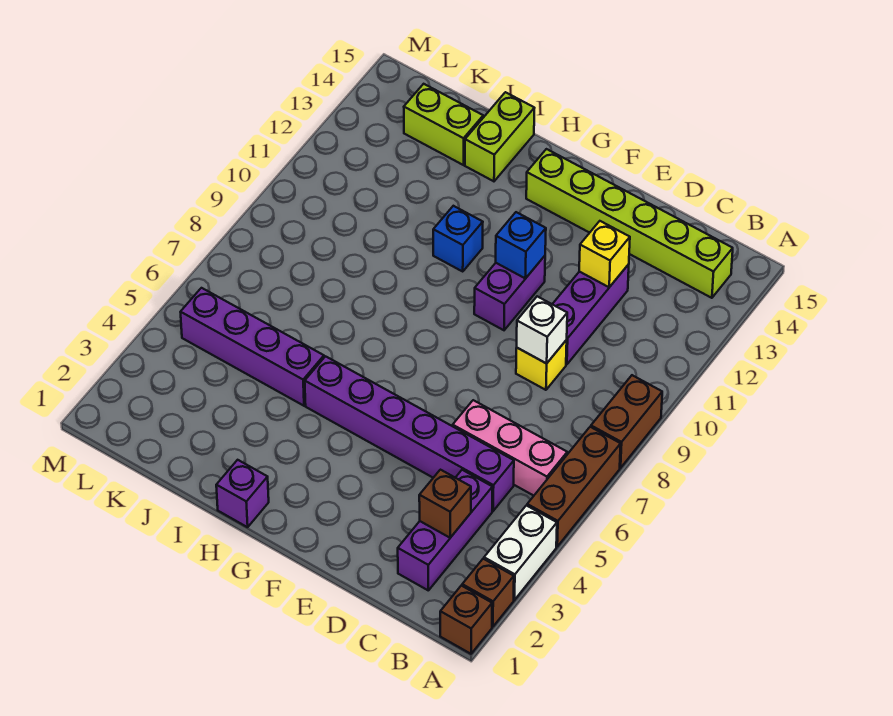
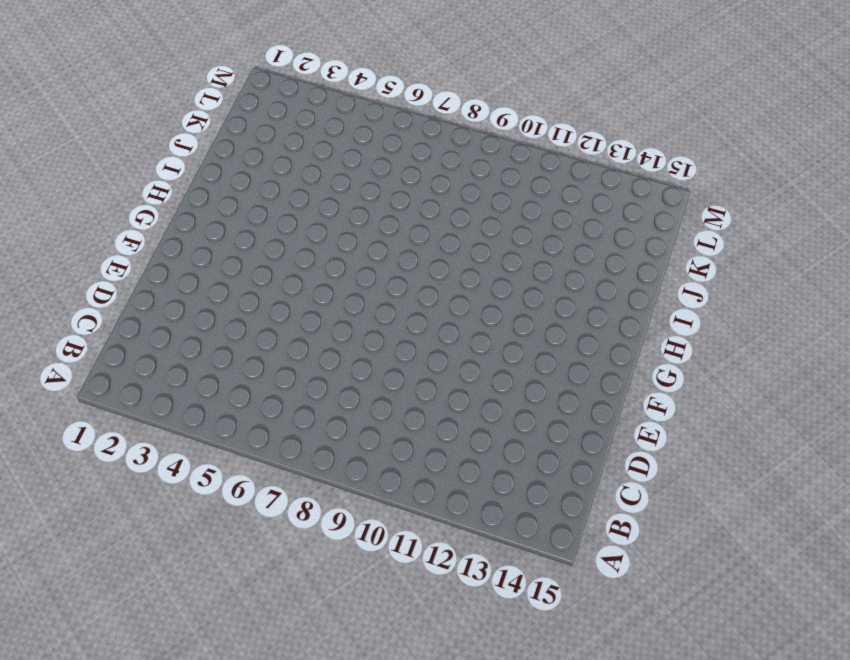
none -> brown brick A1 level 1
none -> brown brick A2 level 1
none -> white brick A3:A4 level 1

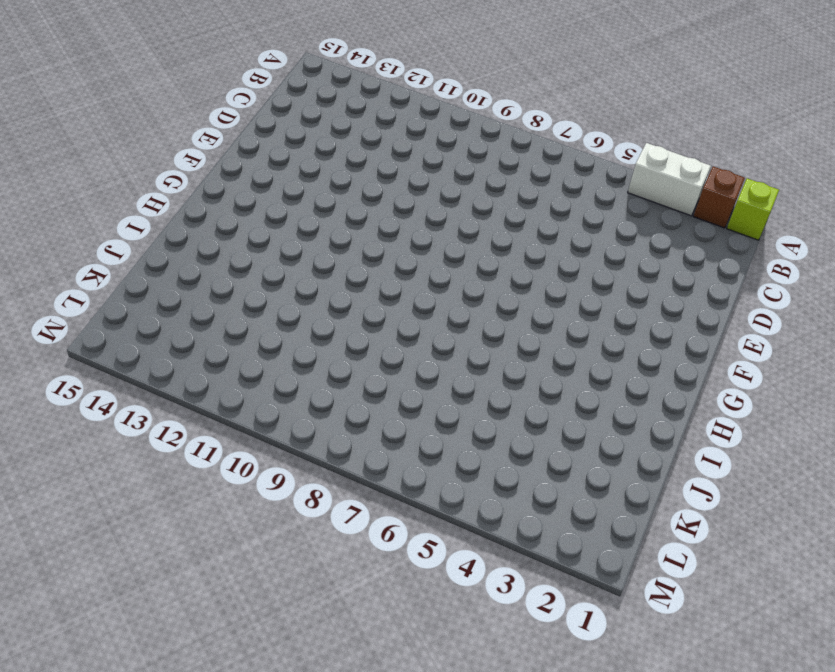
lime brick A1 level 1 -> brown brick A1 level 1
none -> brown brick A5:A7 level 1
none -> brown brick A8:A9 level 1
none -> pink brick B6:D6 level 1

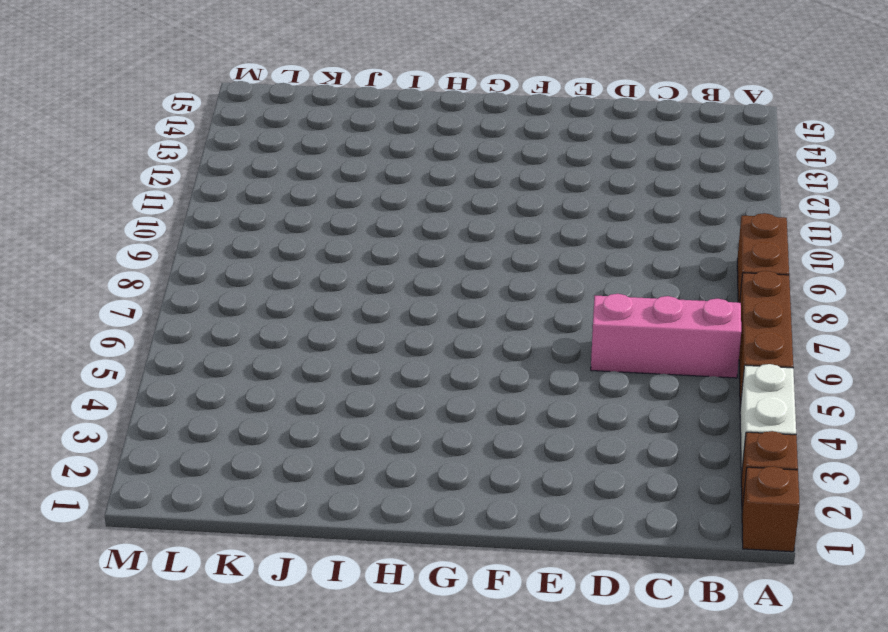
none -> lime brick B14:G14 level 1
none -> purple brick C2:C4 level 1
none -> purple brick C5:H5 level 1

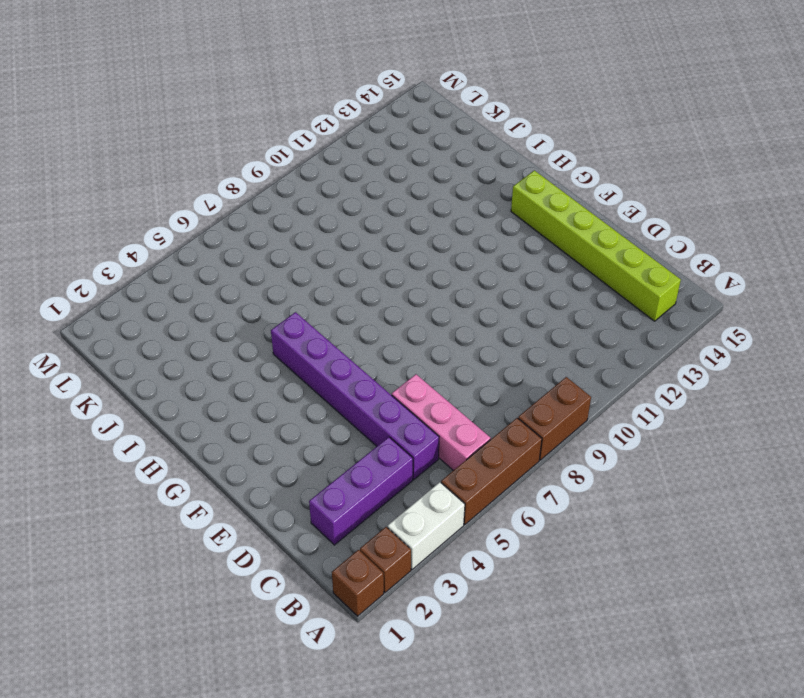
none -> yellow brick D9 level 1
none -> purple brick D10:D12 level 1
none -> purple brick F10:F11 level 1

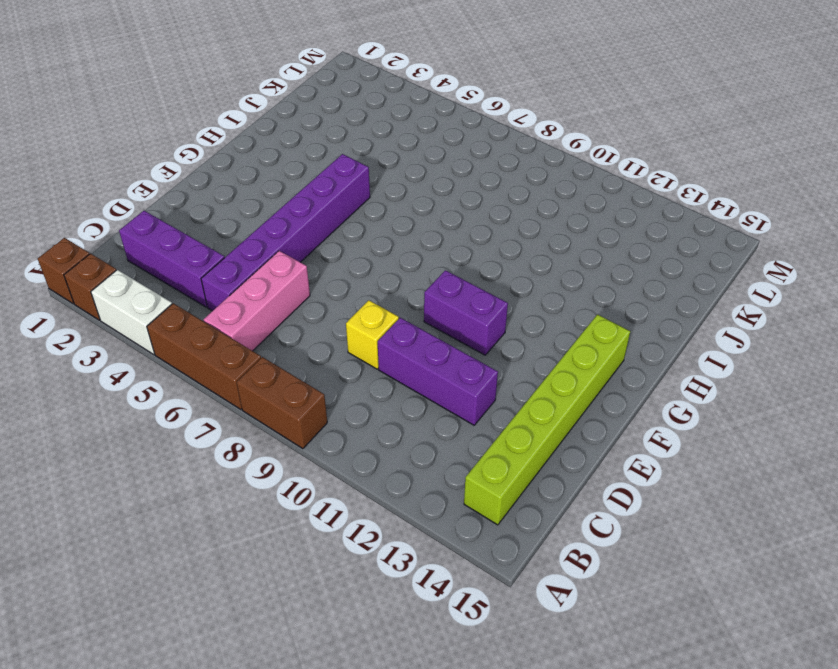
none -> purple brick H1 level 1
none -> blue brick H11 level 1
none -> purple brick I5:L5 level 1

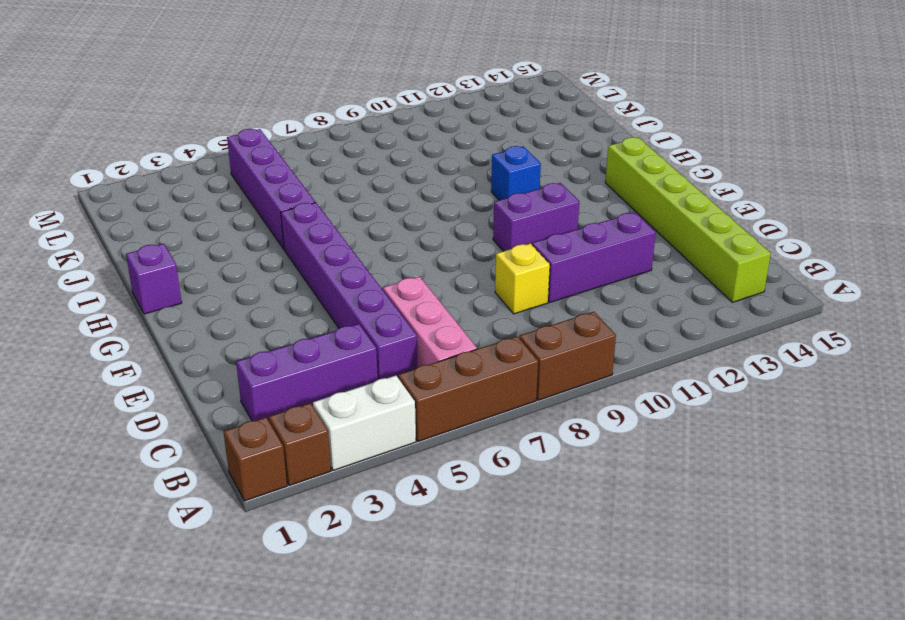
none -> lime brick I14:I15 level 1
none -> lime brick J14:K14 level 1
none -> brown brick C3 level 2

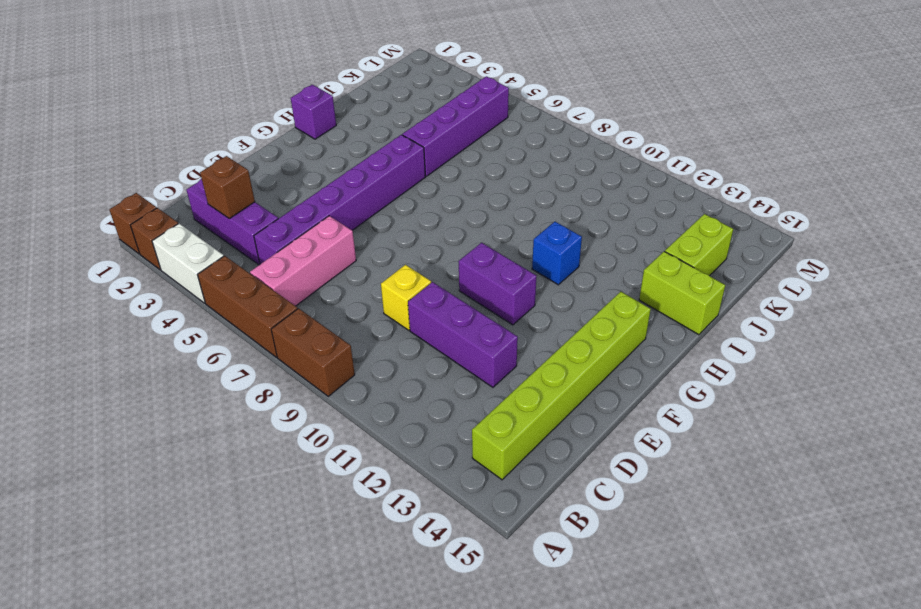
none -> white brick D9 level 2
none -> yellow brick D12 level 2
none -> blue brick F11 level 2

